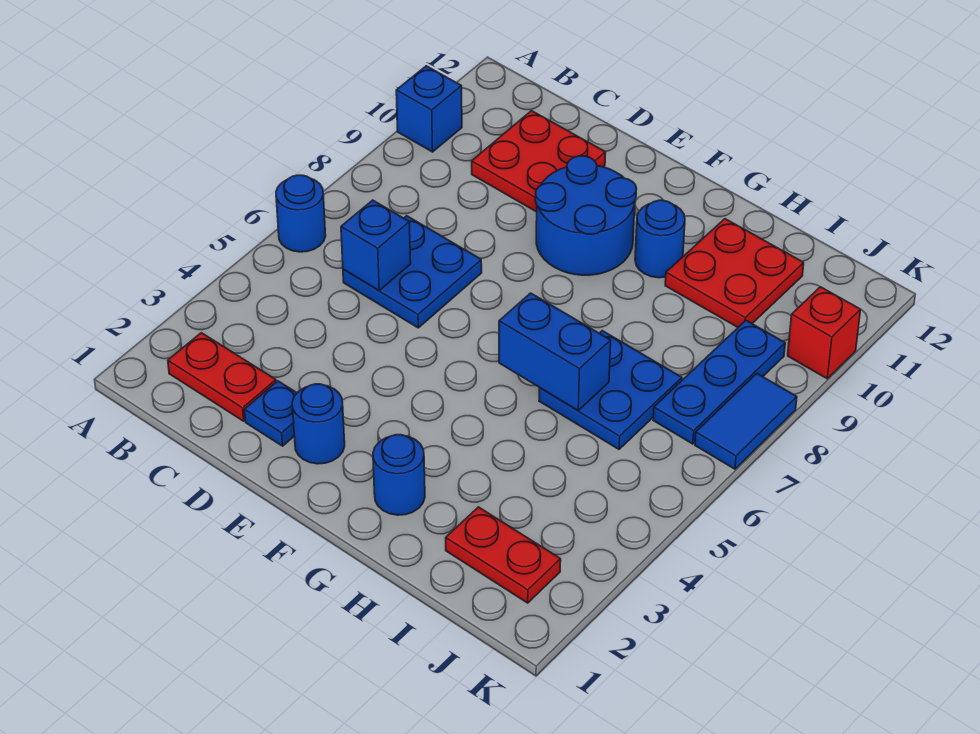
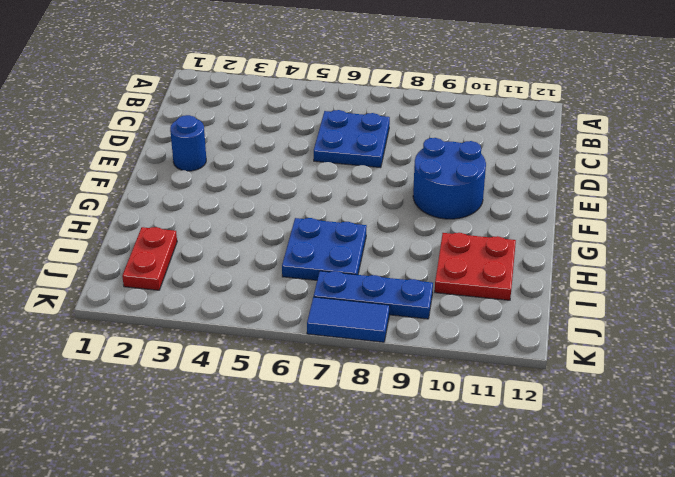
none -> blue round brick A6 level 1
none -> blue brick A10 level 1
none -> red plate B2:C2 level 1

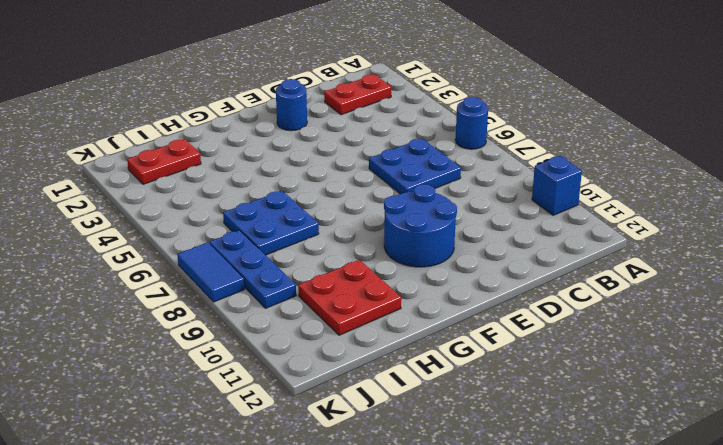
none -> red plate C10:D11 level 1
none -> blue plate D2 level 1
none -> blue round brick G2 level 1

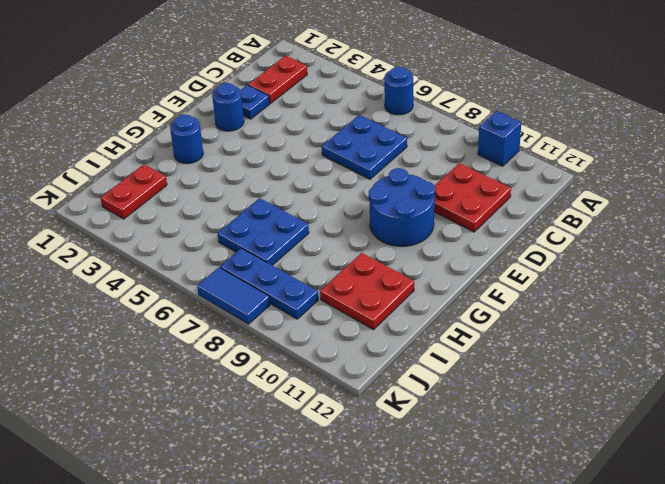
none -> blue round brick G10 level 1
none -> red brick K10 level 1
none -> blue brick C6 level 2

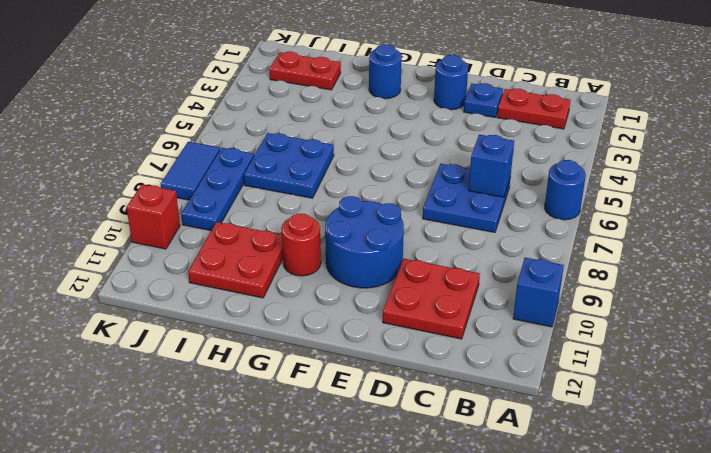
red round brick G10 level 1 -> blue round brick G10 level 1
none -> blue brick G6:H6 level 2

